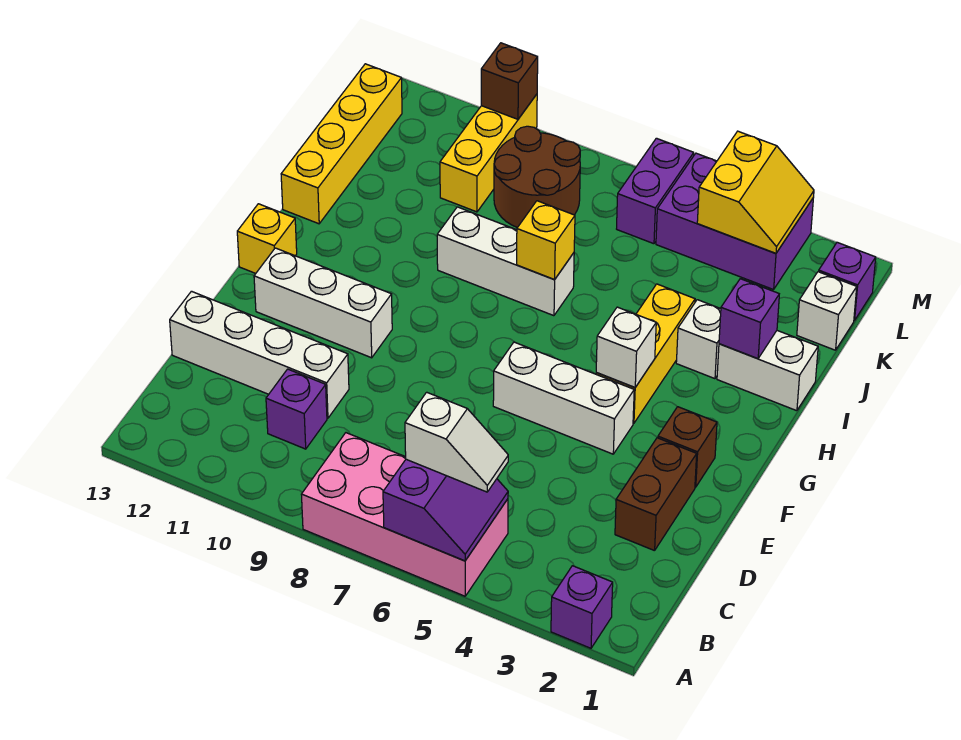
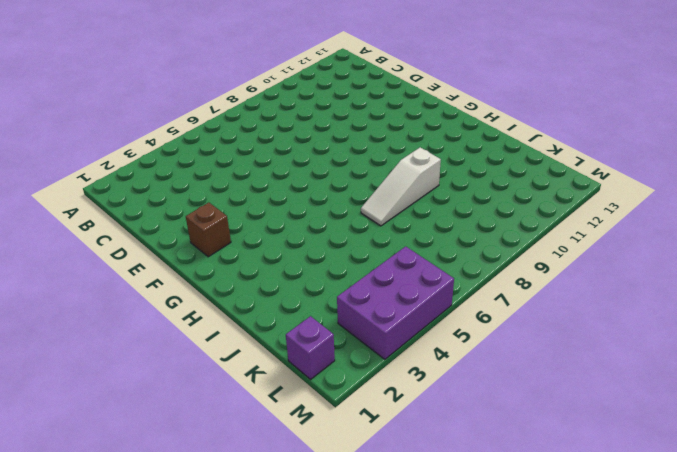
white slope I7:I9 level 1 top 9 -> white brick I7:I9 level 1
none -> purple brick A2 level 1
none -> pink brick A5:B8 level 1
none -> purple brick C10 level 1

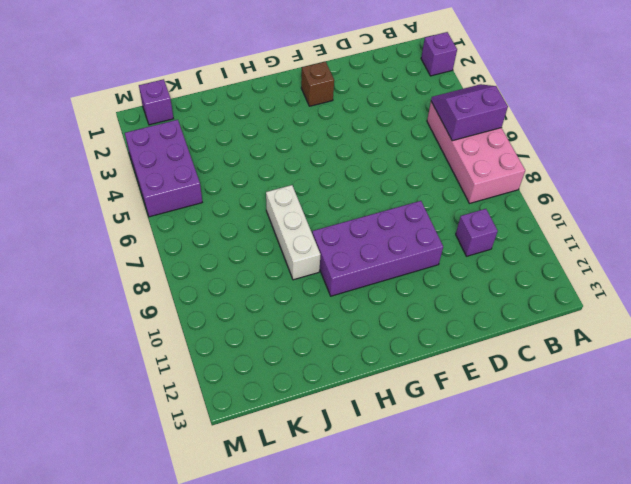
purple brick E9:H10 level 1 -> white brick F10:F12 level 1
none -> brown brick D2:E2 level 1
none -> white brick D10:D13 level 1
none -> white brick F4:F6 level 1

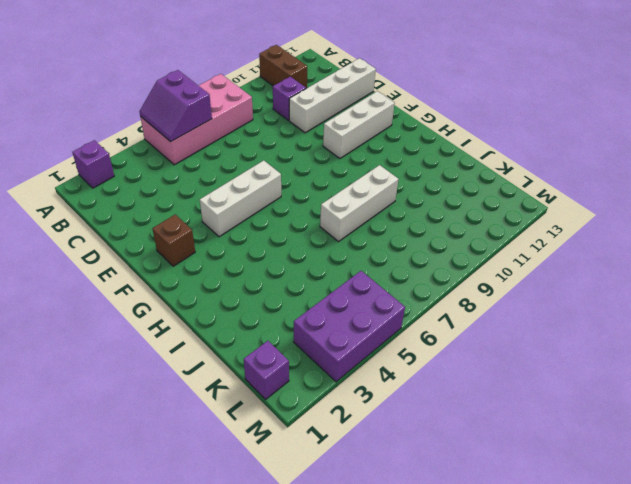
brown brick A11:B11 level 1 -> brown brick D2:E2 level 1
none -> yellow brick G4:I4 level 1
none -> yellow brick G13 level 1
none -> white brick I1:I2 level 1

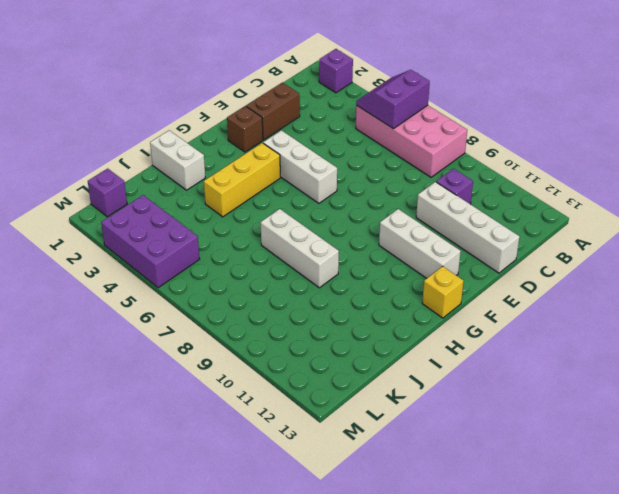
none -> white brick I3 level 1
none -> yellow brick I13:L13 level 1
none -> white brick K1 level 1

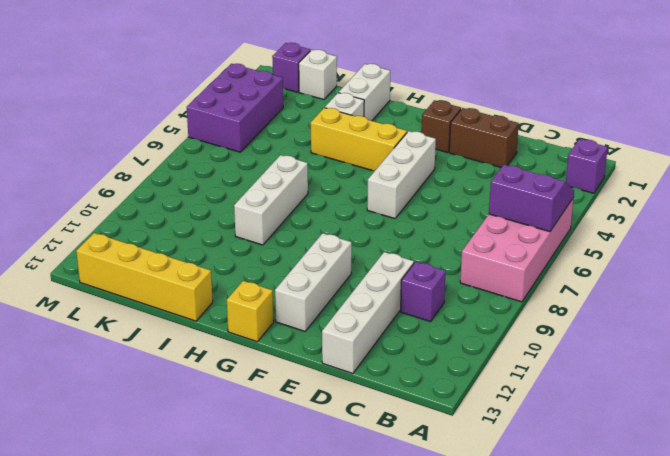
none -> brown round brick K8:L9 level 1
none -> yellow brick K10:M10 level 1
none -> purple brick L6:M6 level 1

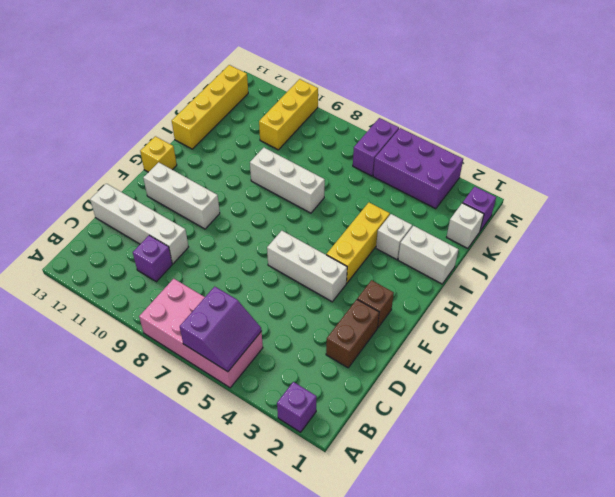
none -> brown round brick K8:L9 level 1
none -> white brick G4 level 2
none -> purple brick I2 level 2

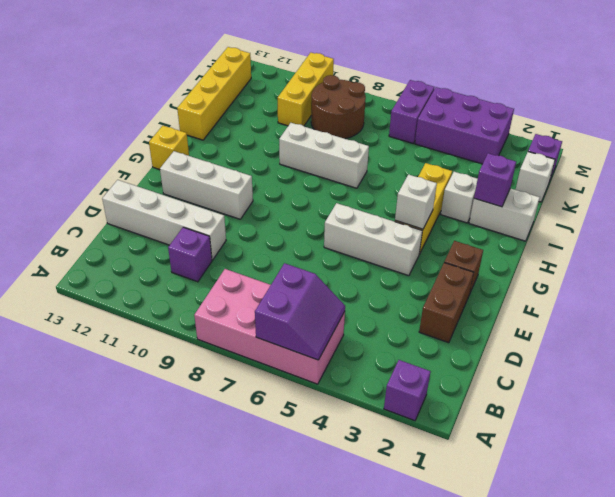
none -> yellow brick I7 level 2
none -> yellow slope L3:M4 level 2 top 4
none -> brown brick M10 level 2

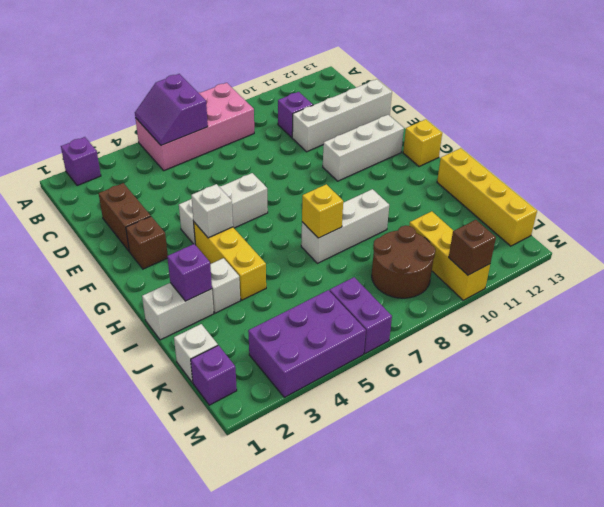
none -> yellow slope L3:M4 level 2 top 4
none -> white slope B5:B6 level 3 top 6

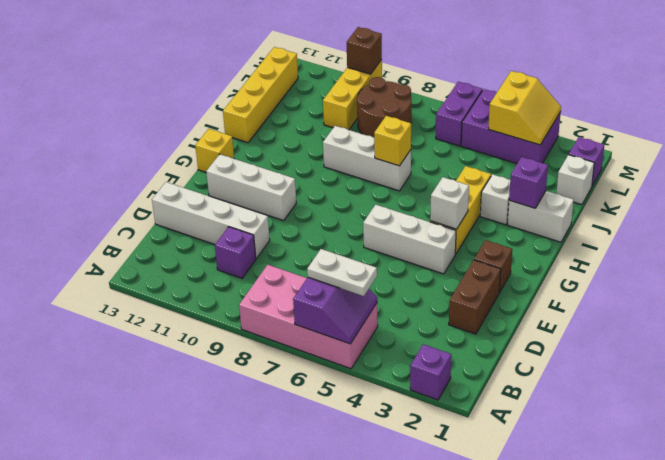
white plate B5:B6 level 3 -> white slope B5:B6 level 3 top 6

